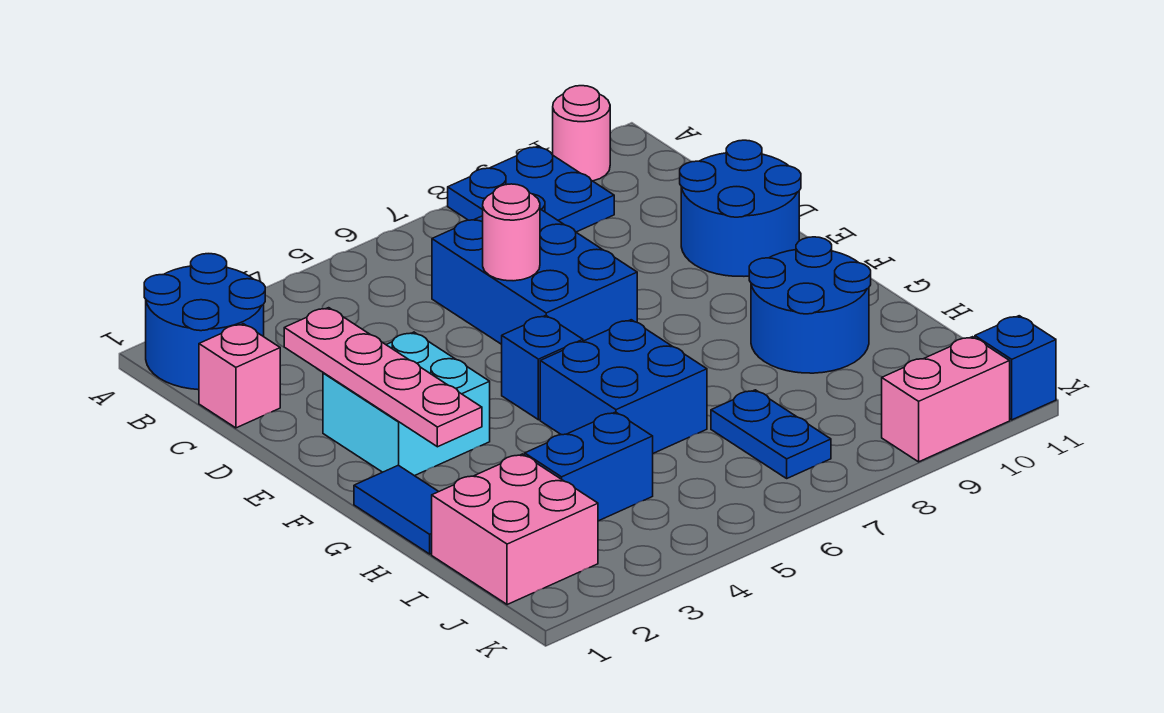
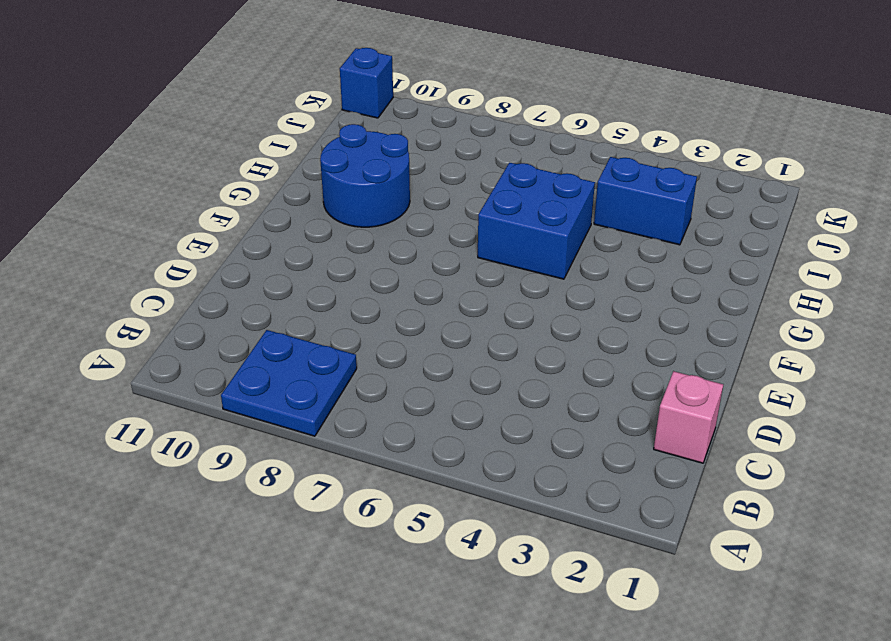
none -> blue round brick A1:B2 level 1
none -> pink round brick A10 level 1
none -> blue brick C6:E7 level 1

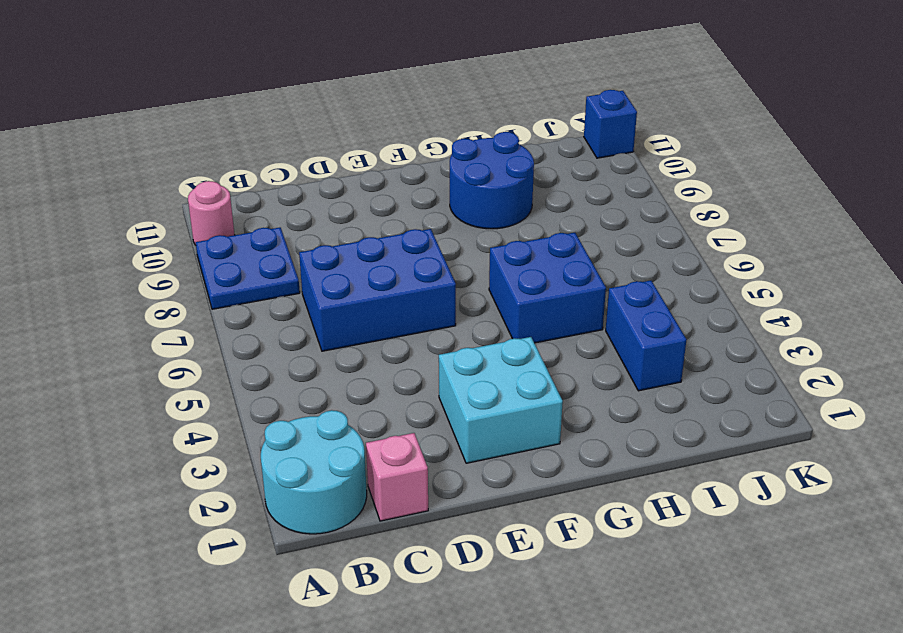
cyan round brick A1:B2 level 1 -> blue round brick A1:B2 level 1
none -> blue round brick D10:E11 level 1
none -> blue brick F5 level 1
none -> blue tile G1:H1 level 1

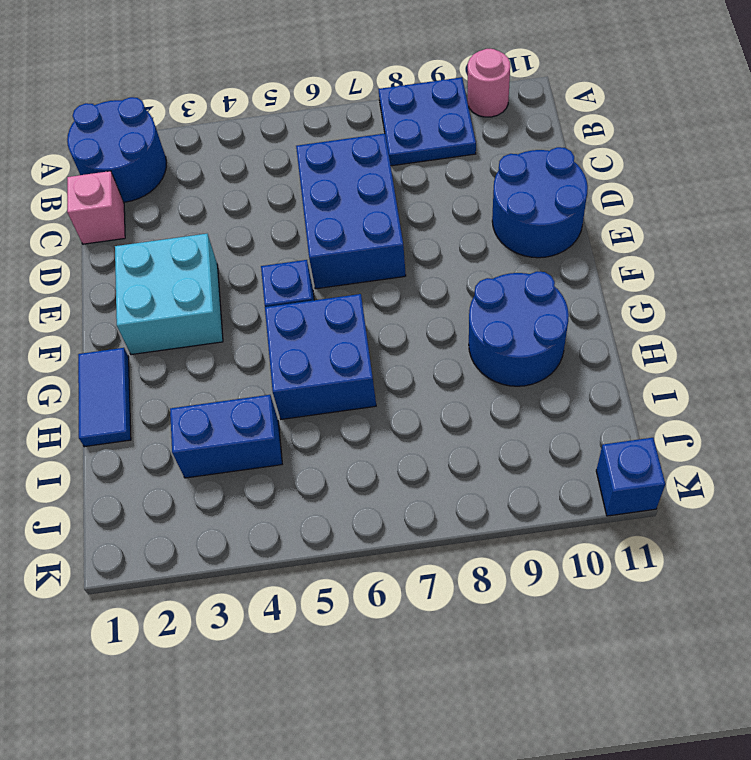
none -> pink brick I1:J2 level 1
none -> blue plate I7:J7 level 1
none -> pink brick K9:K10 level 1

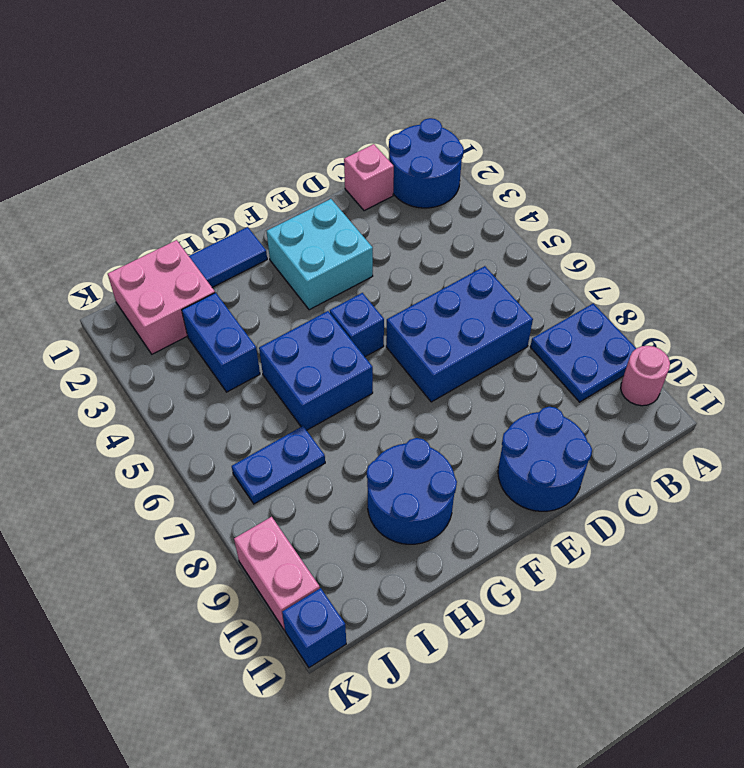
none -> pink plate D2:G2 level 2
none -> pink round brick D6 level 2

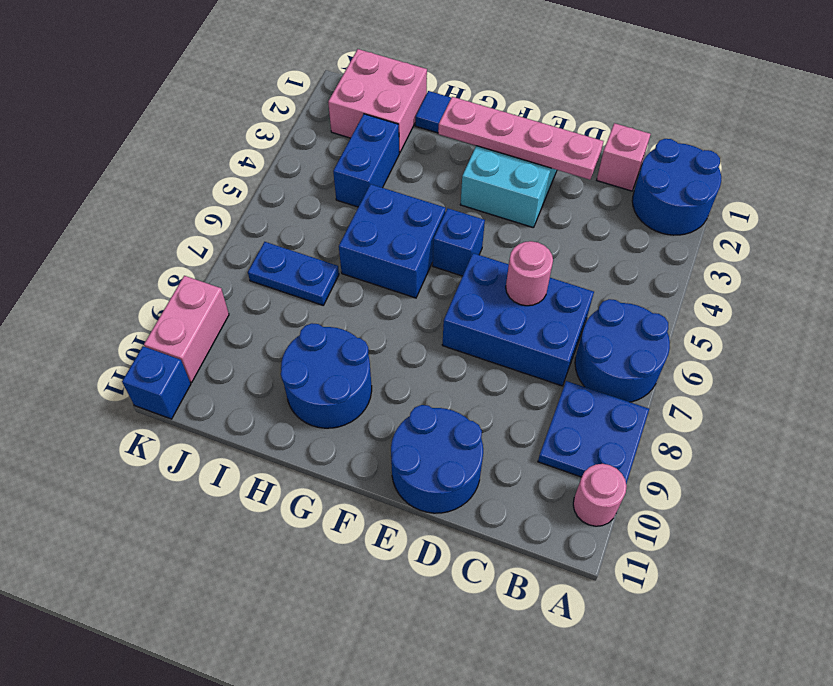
blue round brick A6:B7 level 1 -> none

